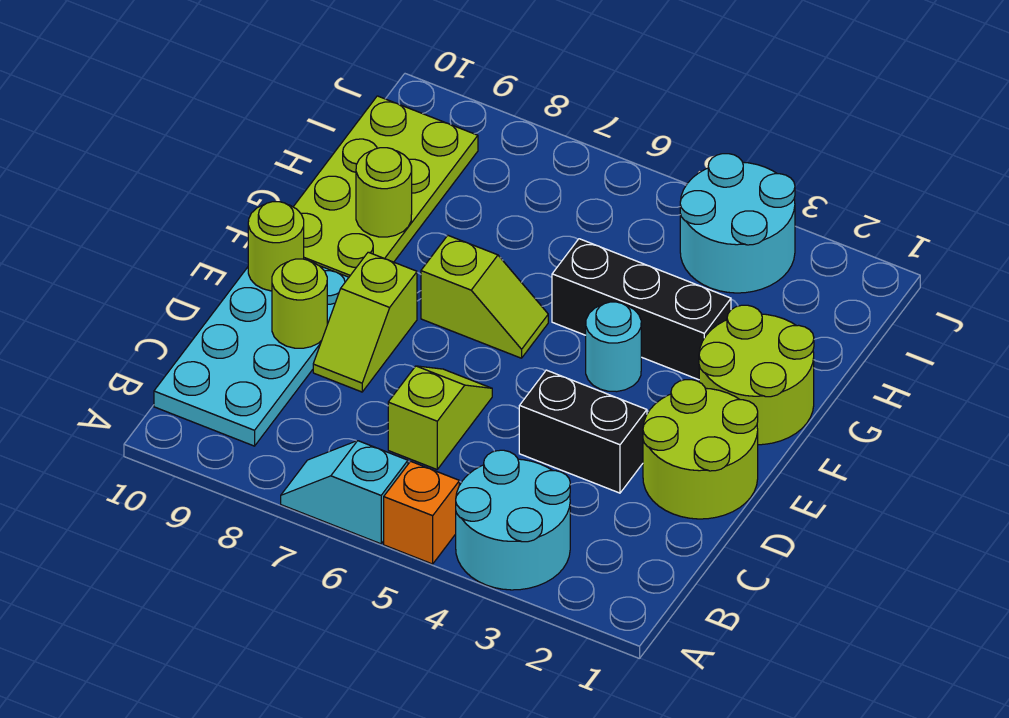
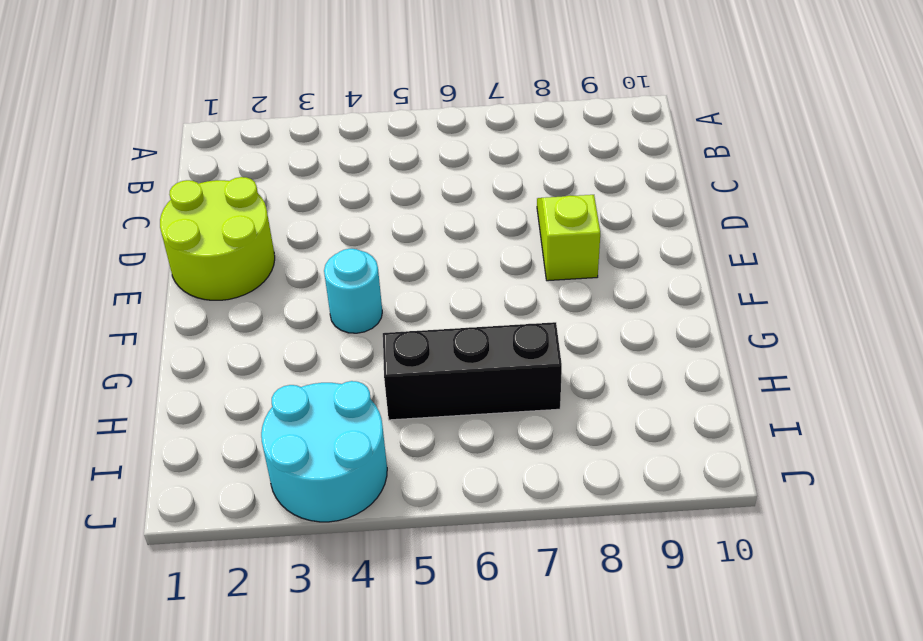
black brick H5:H7 level 1 -> black brick G3:G5 level 1
none -> cyan round brick A3:B4 level 1
none -> orange brick A5 level 1
none -> cyan slope A6:A7 level 1 top 6

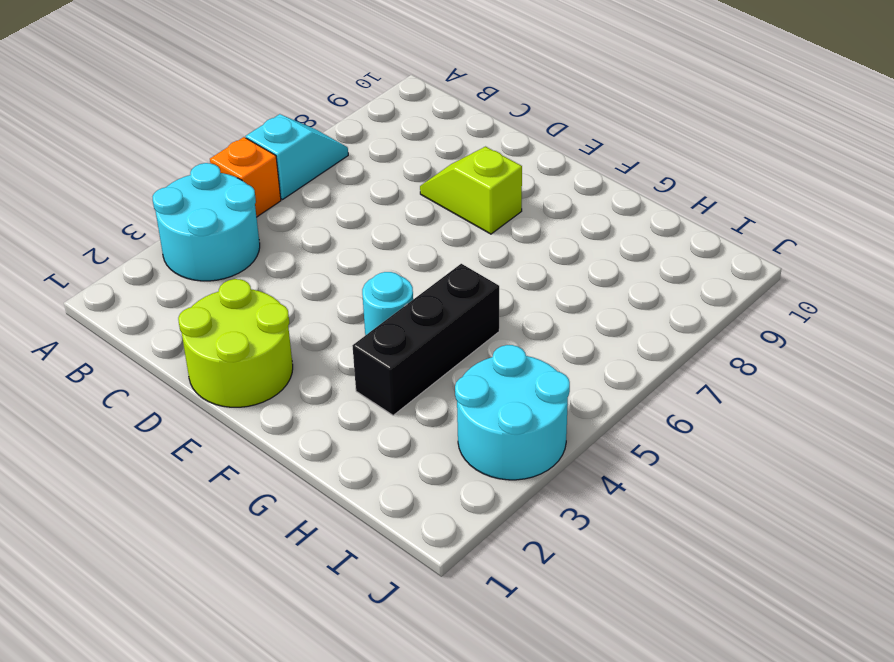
none -> cyan plate B9:E10 level 1
none -> lime slope C6:D6 level 1 top C
none -> black brick D3:D4 level 1

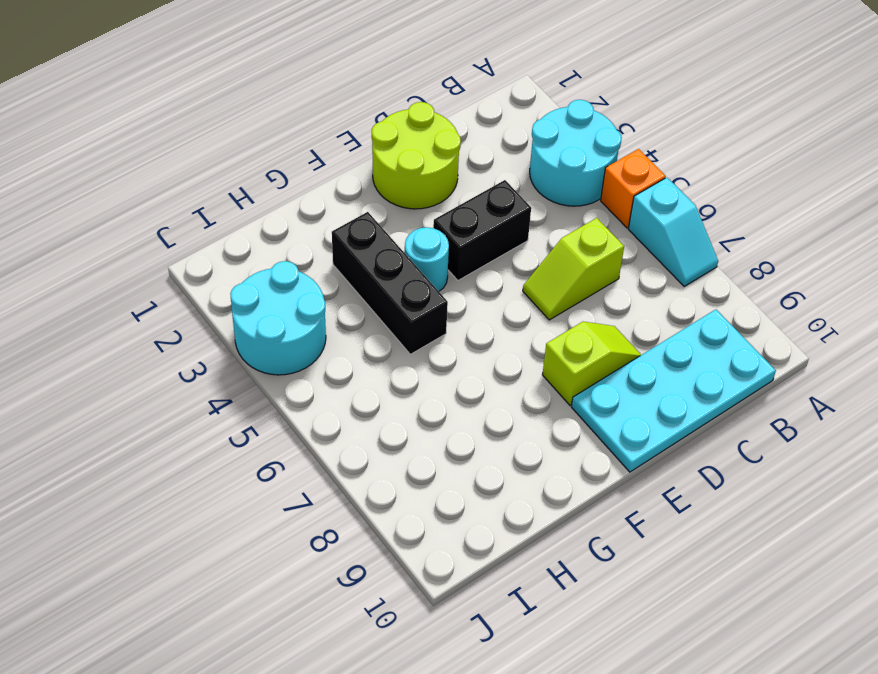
black brick D4:E4 level 1 -> black brick D3:D4 level 1
none -> lime round brick F1:G2 level 1
none -> lime slope F6:F7 level 1 top 7
none -> lime plate F9:I10 level 1

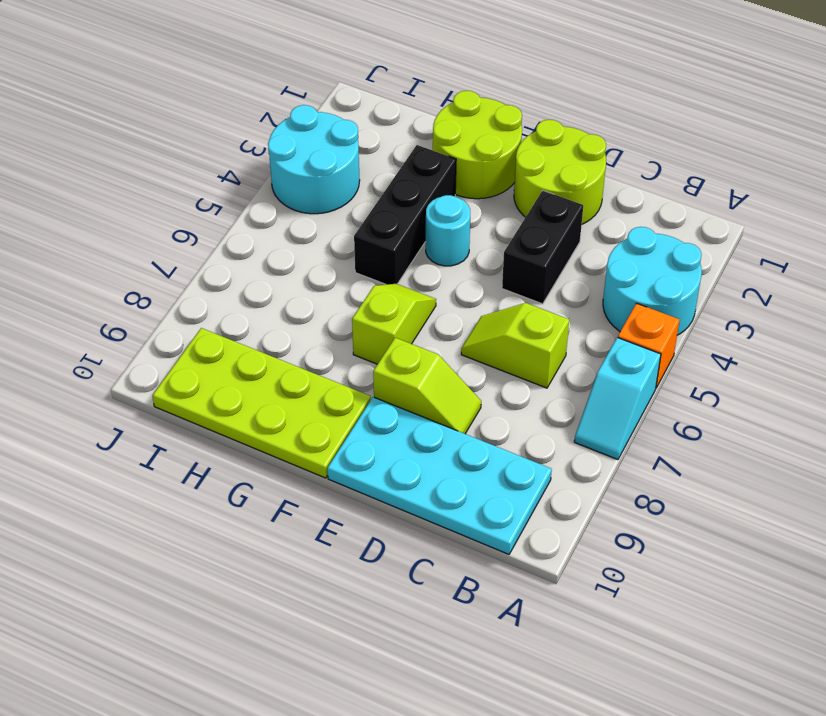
none -> lime round brick D9 level 2
none -> lime round brick E10 level 2
none -> lime round brick G9 level 2

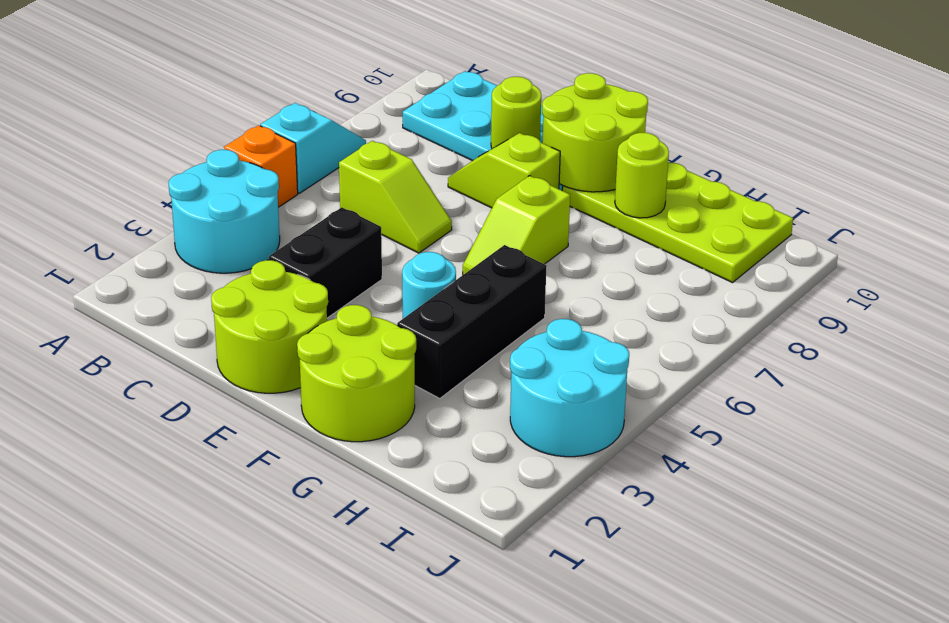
lime round brick E9:F10 level 2 -> lime round brick E10 level 2

